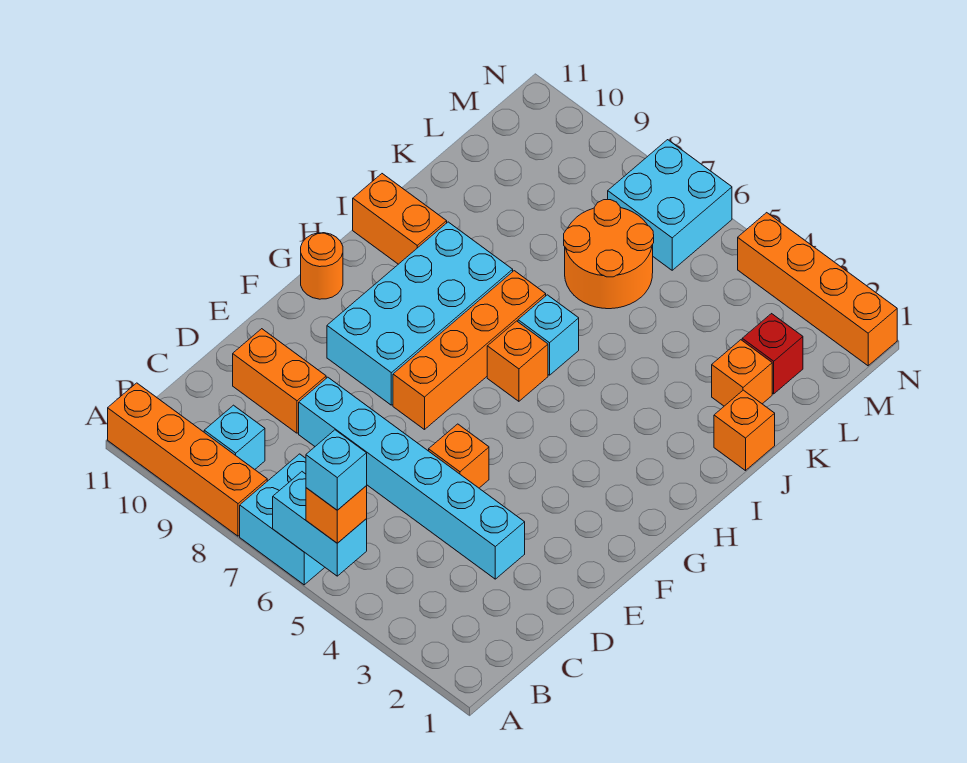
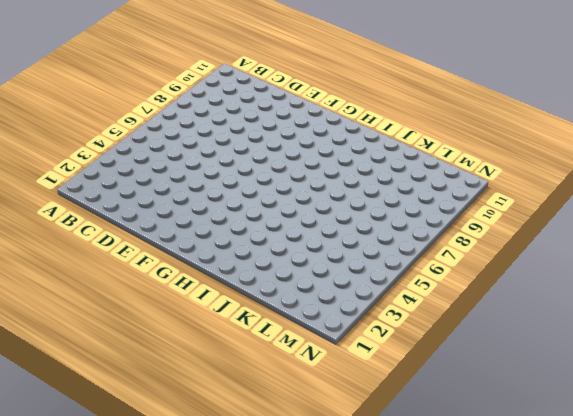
none -> cyan brick A6:B7 level 1
none -> orange brick A8:A11 level 1
none -> cyan brick B9 level 1

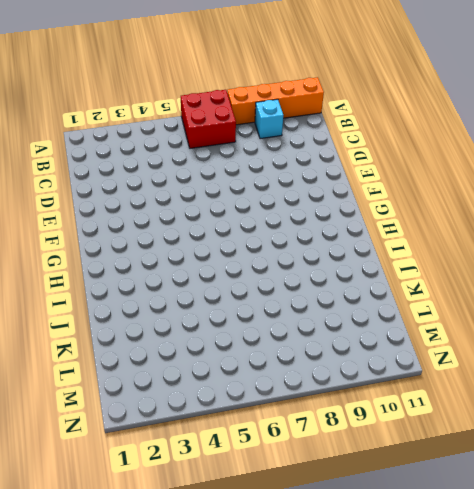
red brick A6:B7 level 1 -> cyan brick A6:B7 level 1
none -> cyan brick D3:D8 level 1
none -> orange brick D9:D10 level 1
none -> orange brick E5 level 1

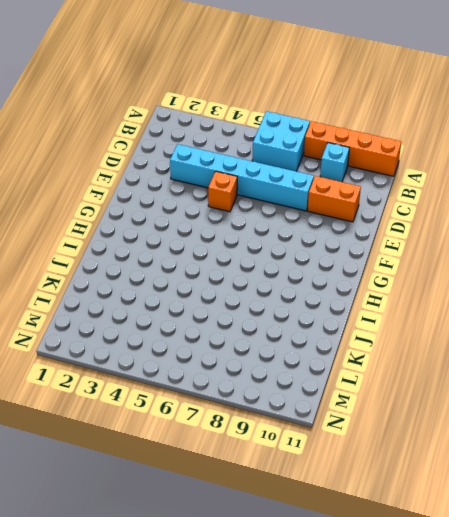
none -> orange brick F7:I7 level 1
none -> cyan brick F8:I9 level 1
none -> orange round brick G11 level 1

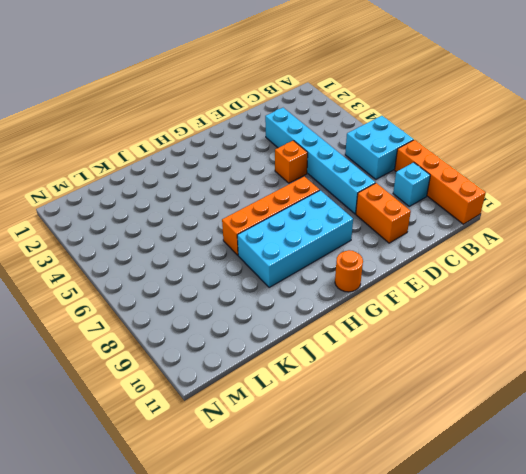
none -> orange brick H6 level 1
none -> cyan brick I6 level 1
none -> orange brick I10:I11 level 1

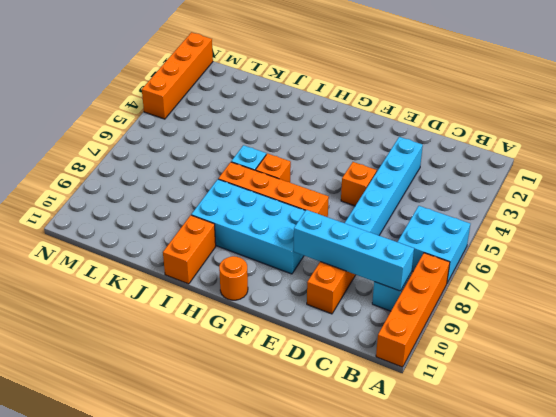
cyan brick B9:E9 level 2 -> none
none -> orange brick J1 level 1
none -> orange brick K2 level 1
none -> orange round brick K6:L7 level 1

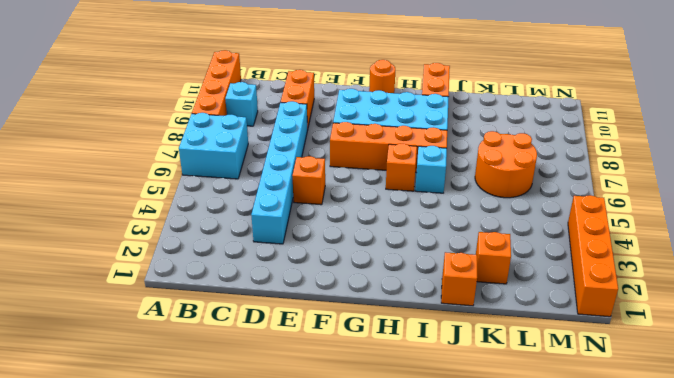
none -> red brick L2 level 1
none -> cyan brick M6:N7 level 1
none -> cyan brick A5:A6 level 2

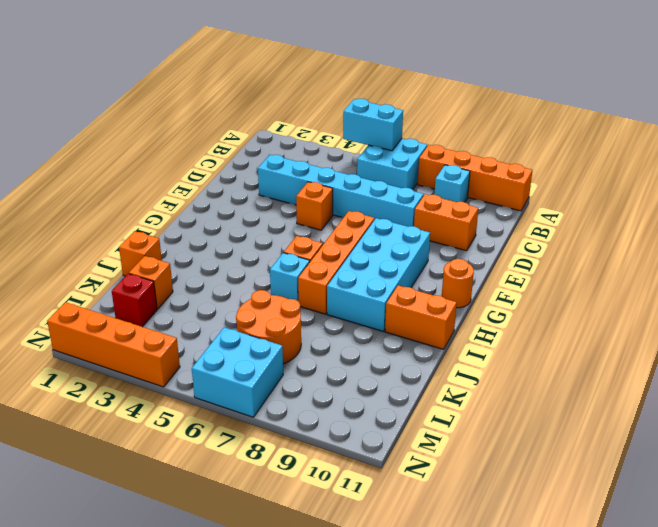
none -> orange brick A5 level 3
none -> cyan brick A5 level 4

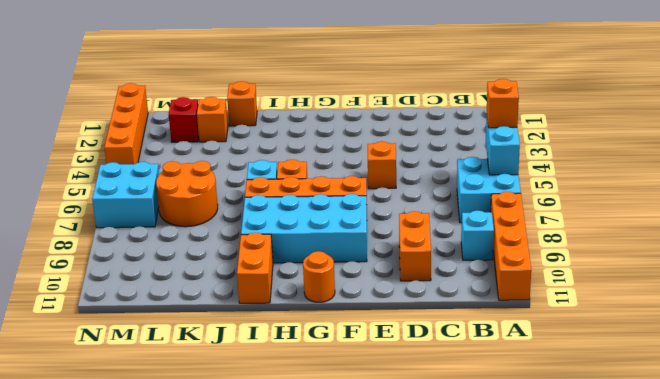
none -> cyan brick D3:D8 level 1
none -> cyan brick A5 level 4

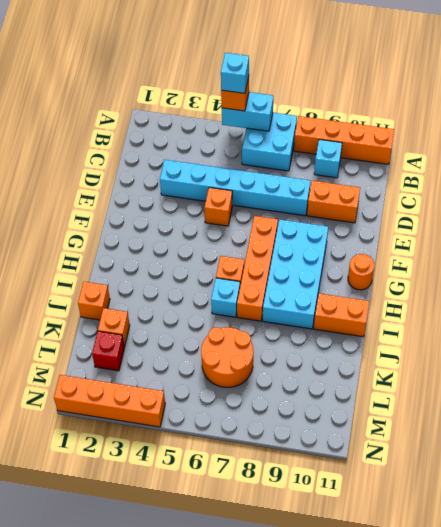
none -> cyan brick M6:N7 level 1

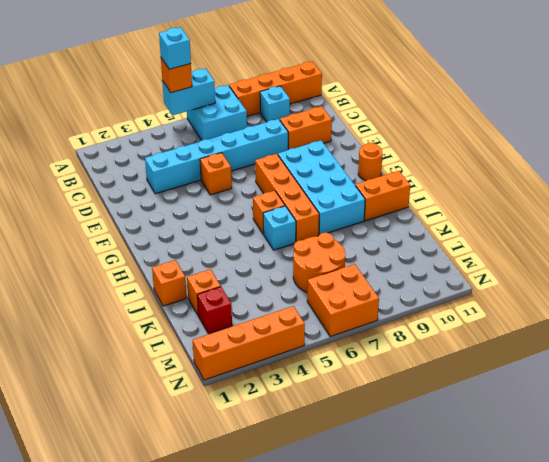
orange brick M6:N7 level 1 -> cyan brick M6:N7 level 1

